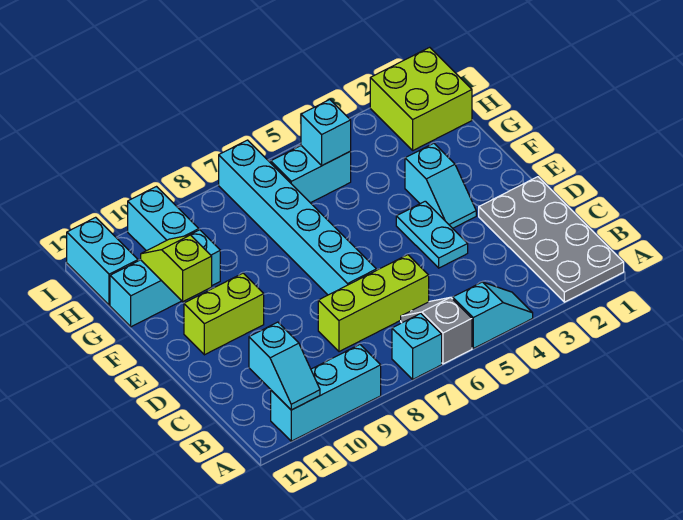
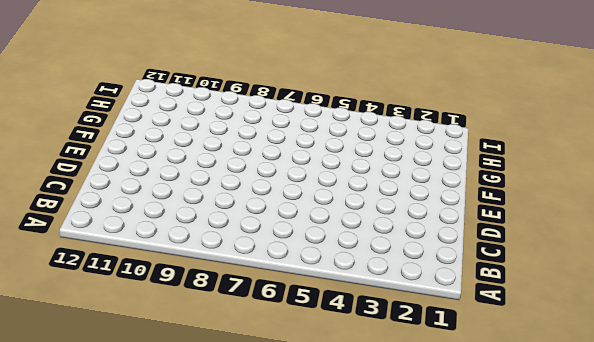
none -> grey plate A1:D2 level 1
none -> cyan slope A4:A5 level 1 top 5
none -> grey slope A6:B6 level 1 top A

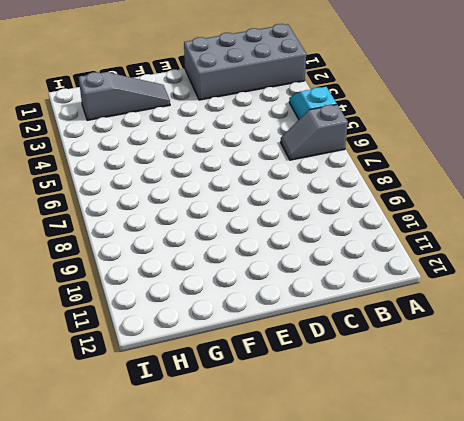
grey brick A1:D2 level 1 -> grey plate A1:D2 level 1
grey slope F2:H2 level 1 top H -> lime brick H1:I2 level 1
none -> cyan brick A7 level 1
none -> cyan brick A9:A11 level 1
none -> lime brick C6:C8 level 1

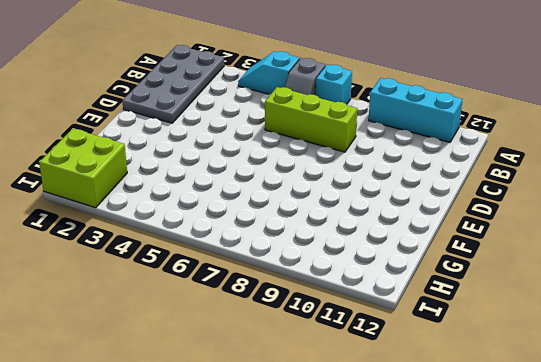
none -> cyan plate D4:E4 level 1
none -> cyan brick D7:I7 level 1
none -> cyan slope E3:F3 level 1 top F

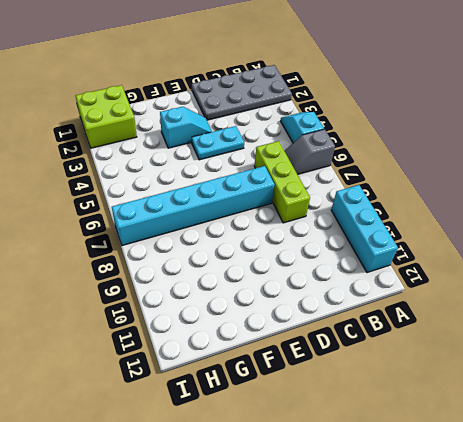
none -> cyan brick A7 level 1
none -> lime brick E10:E11 level 1
none -> cyan brick G10:G12 level 1

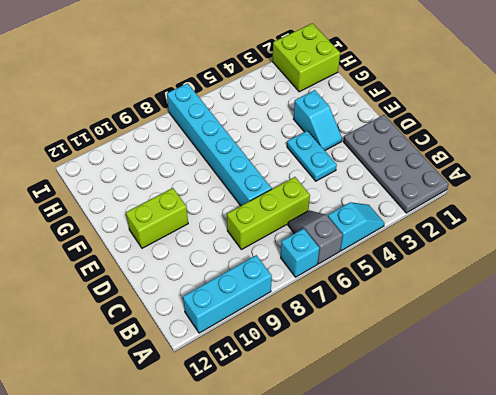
none -> cyan brick G10:G12 level 1
none -> cyan brick H5:H6 level 1
none -> cyan brick H10:I10 level 1

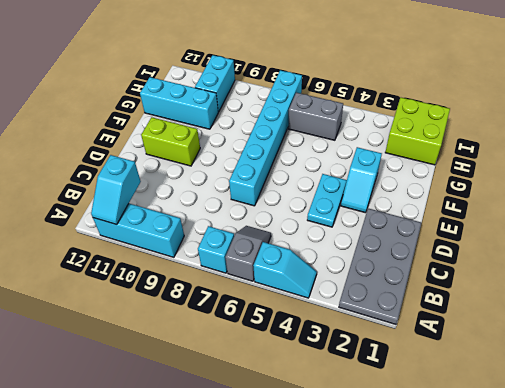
grey brick H5:H6 level 1 -> cyan brick H5:H6 level 1
none -> lime brick C6:C8 level 1
none -> cyan brick H12:I12 level 1
none -> lime slope F11:G11 level 2 top F

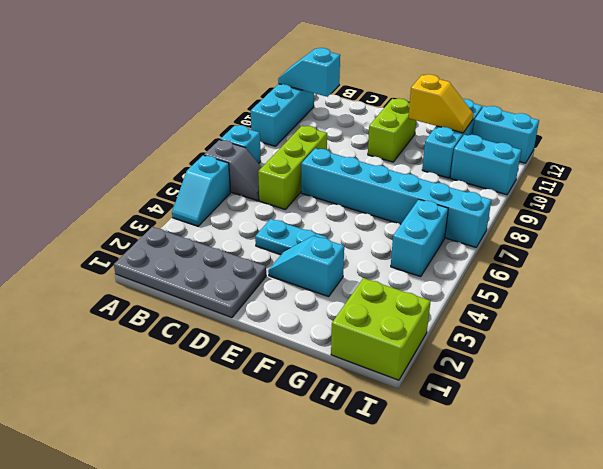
yellow slope F11:G11 level 2 top F -> lime slope F11:G11 level 2 top F
none -> cyan brick H5 level 2

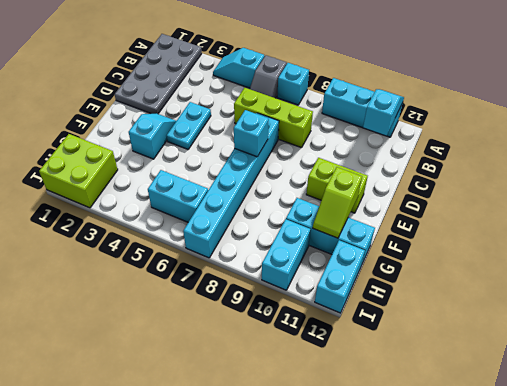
cyan brick E7 level 2 -> cyan brick H5 level 2

